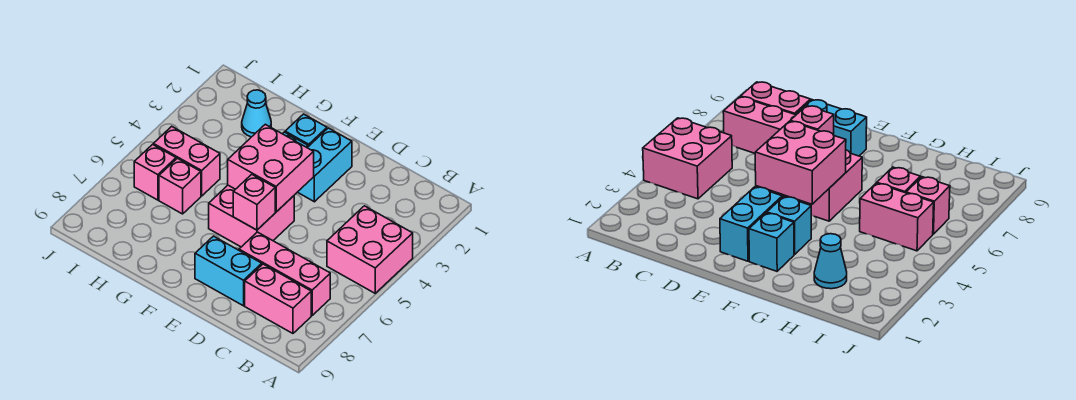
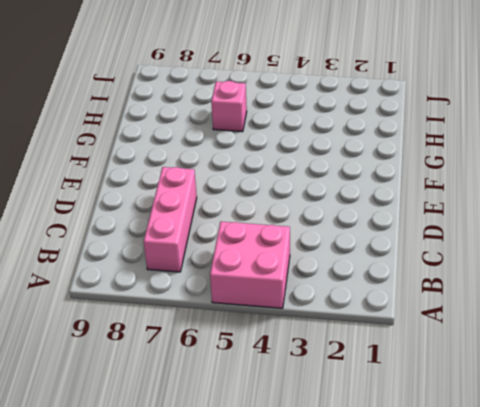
none -> pink brick B8:C8 level 1
none -> cyan brick D8:E8 level 1
none -> cyan brick E2:E3 level 1

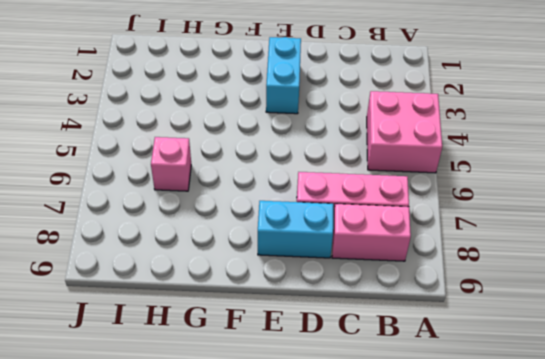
none -> pink brick E5:F6 level 1
none -> cyan brick F2 level 1
none -> cyan brick F3 level 1

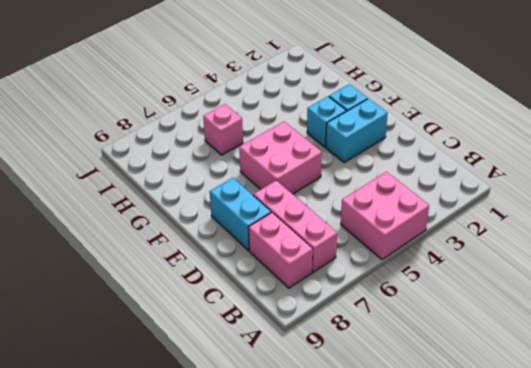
none -> cyan cone H2 level 1
none -> pink brick H5:I5 level 1
none -> pink brick I6 level 1

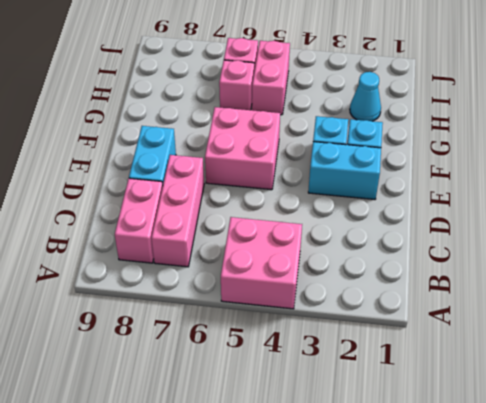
none -> pink brick E4:F5 level 2
none -> pink brick E6 level 2

